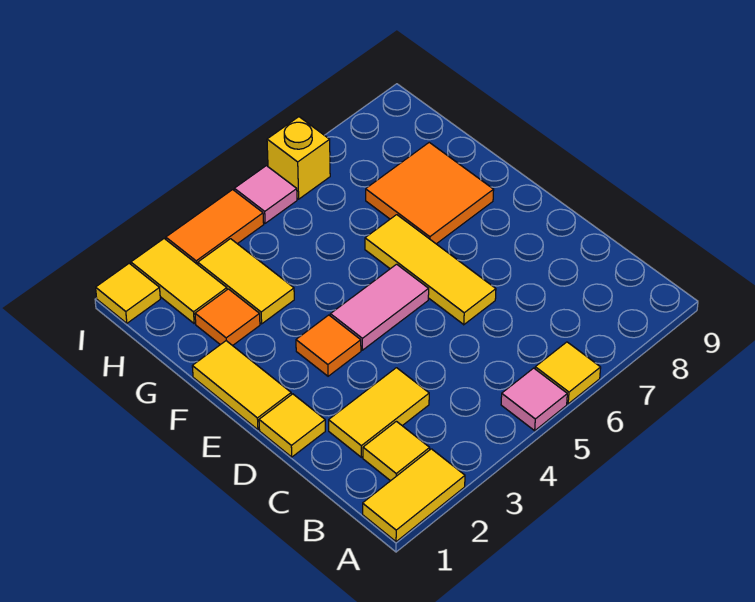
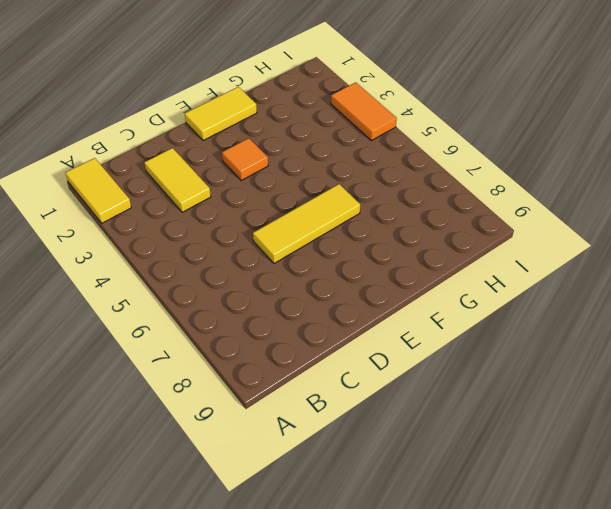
none -> pink tile A5 level 1
none -> yellow tile A6 level 1
none -> yellow tile B2 level 1

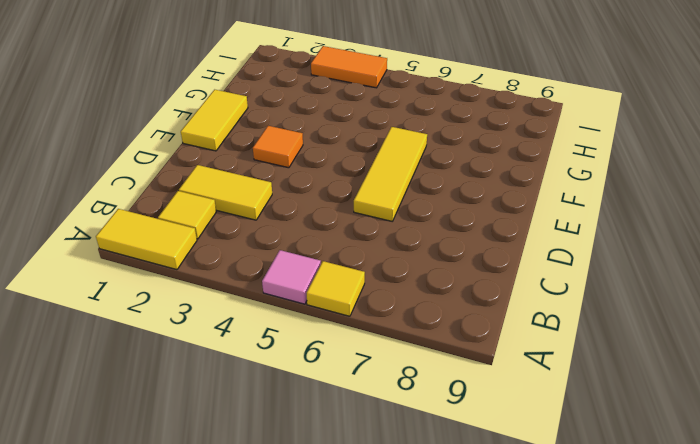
none -> yellow tile D1 level 1
none -> pink tile E4:E5 level 1
none -> orange tile F7:G8 level 1

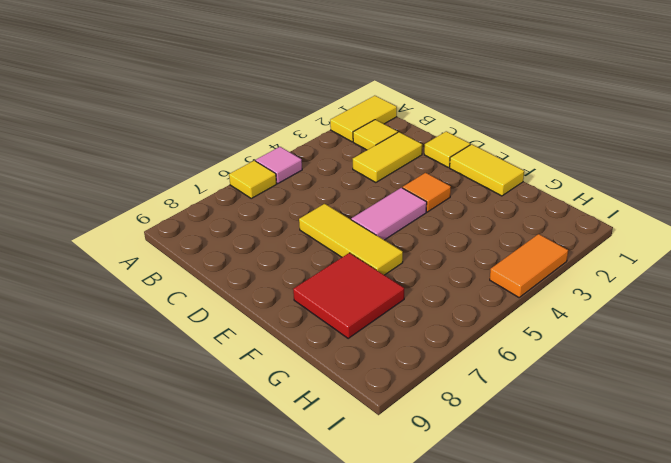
red tile F7:G8 level 1 -> orange tile F7:G8 level 1
none -> orange tile G2 level 1
none -> yellow tile G3:H3 level 1
none -> yellow tile H2:I2 level 1

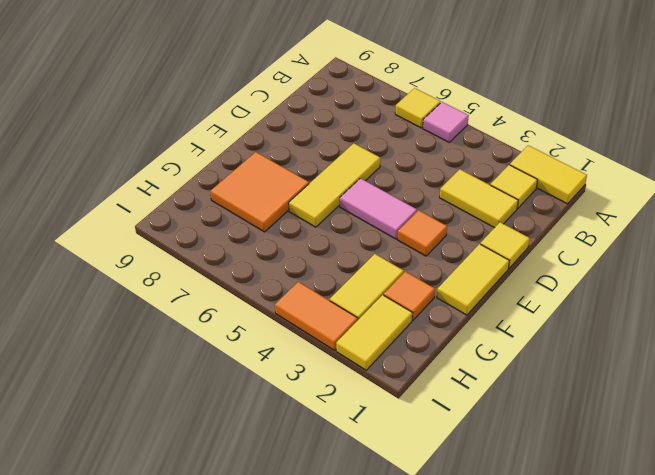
none -> yellow tile I1 level 1
none -> pink tile I5 level 1
none -> yellow brick I6 level 1

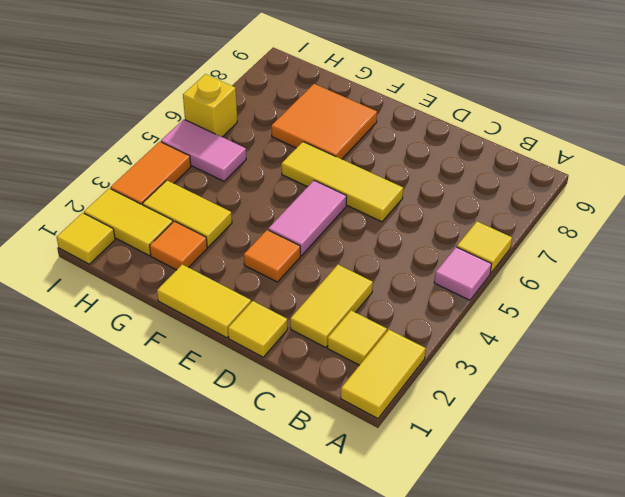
pink tile H5:I5 level 1 -> pink tile I5 level 1

